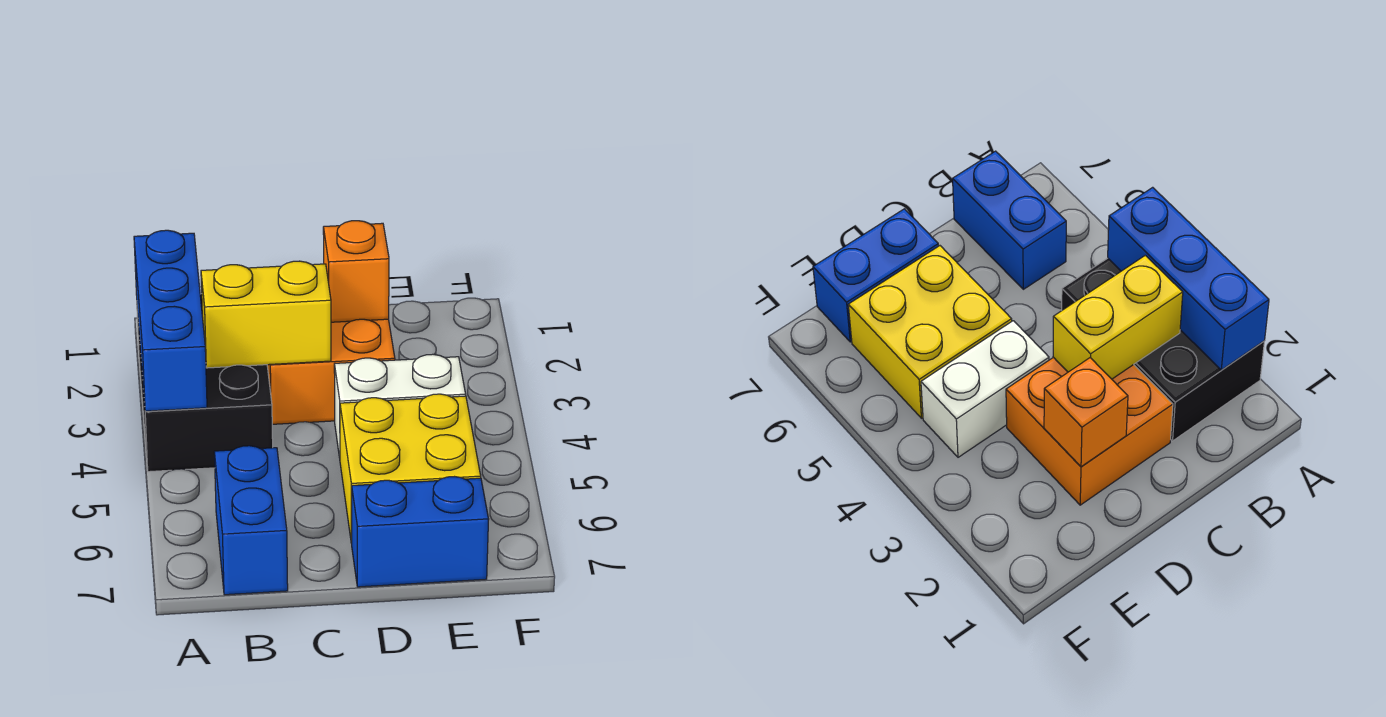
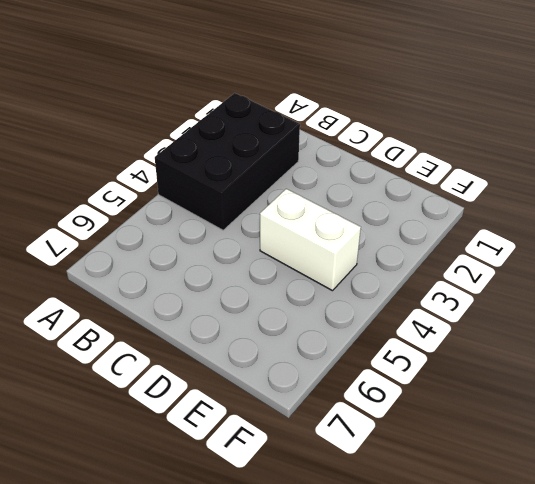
none -> blue brick B6:B7 level 1
none -> orange brick C2:D3 level 1

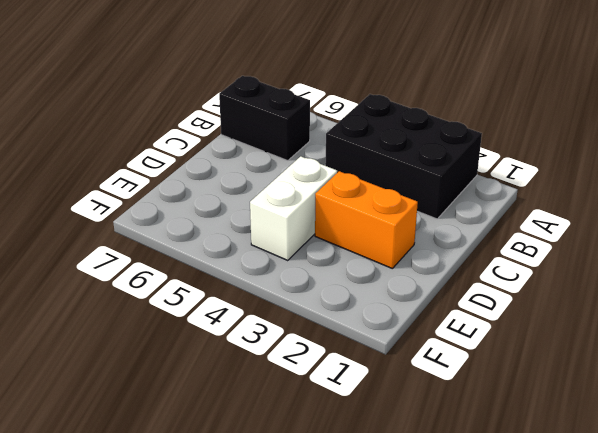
black brick B6:B7 level 1 -> blue brick B6:B7 level 1
orange brick D2:D3 level 1 -> orange brick C2:D3 level 1
none -> yellow brick D5:E6 level 1
none -> blue brick D7:E7 level 1

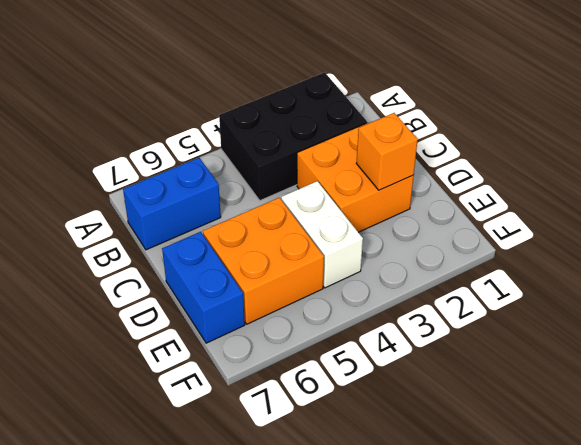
orange brick D5:E6 level 1 -> yellow brick D5:E6 level 1
none -> blue brick A2:A4 level 2
none -> yellow brick B3:C3 level 2

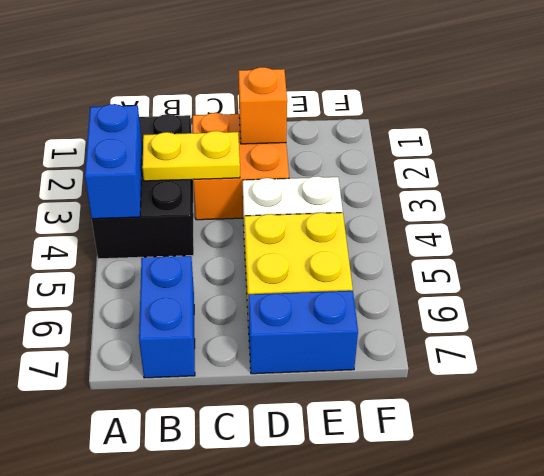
blue brick A3:A4 level 2 -> blue brick A2:A4 level 2
yellow plate B3:C3 level 2 -> yellow brick B3:C3 level 2

